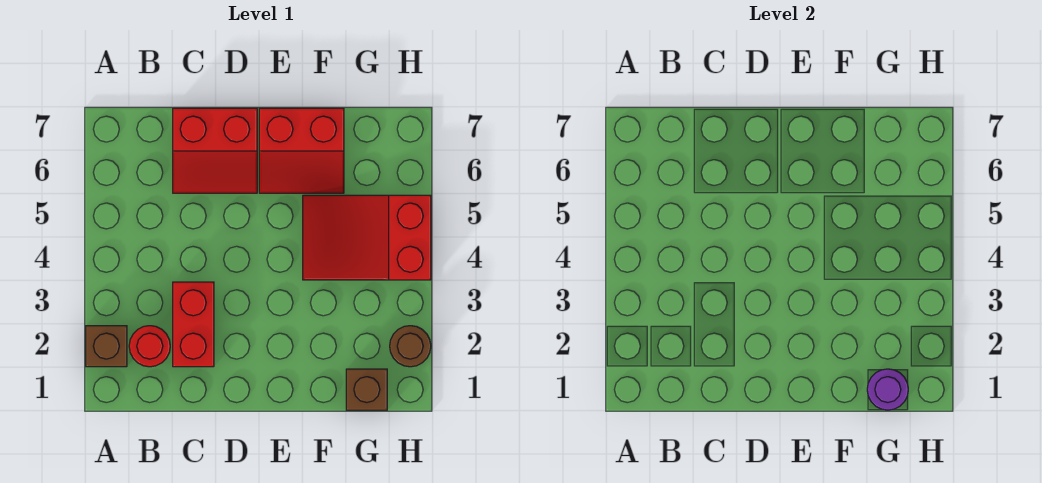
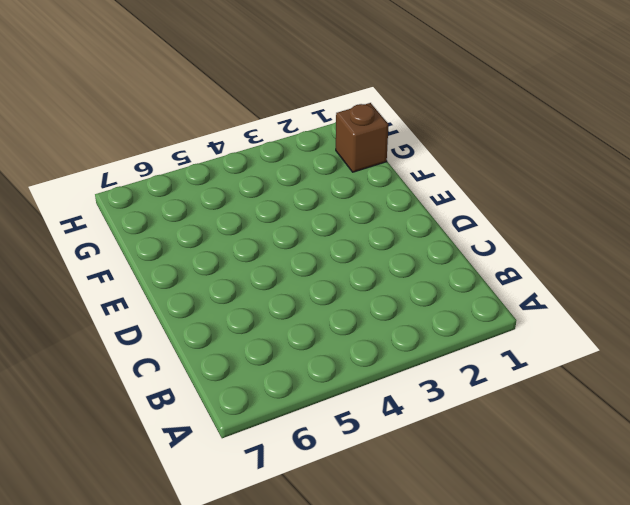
none -> brown brick A2 level 1
none -> red round brick B2 level 1

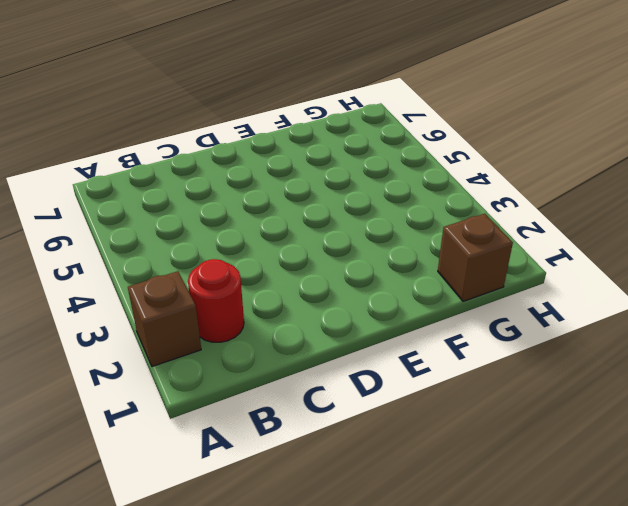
none -> red brick C2:C3 level 1
none -> red slope C6:D7 level 1 top 7

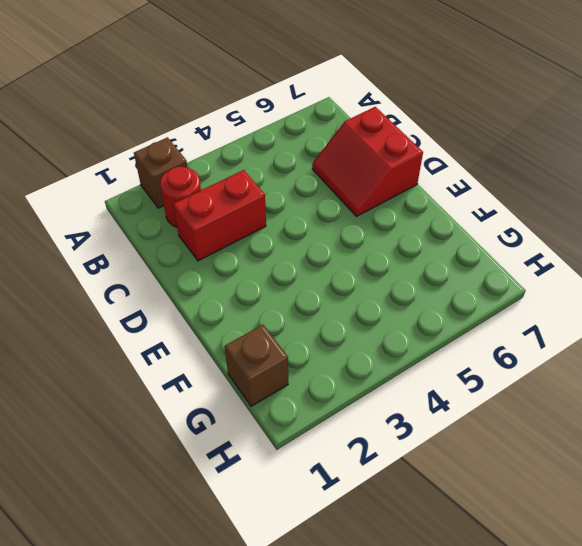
none -> red slope E6:F7 level 1 top 7
none -> red slope F4:H5 level 1 top H

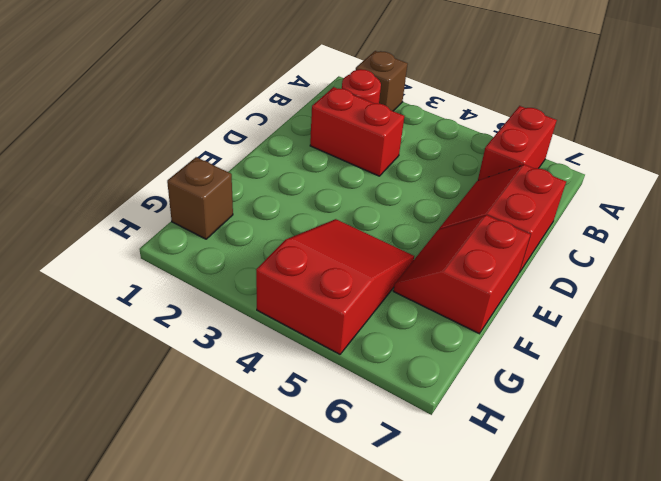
red brick A6:B6 level 1 -> none
none -> brown round brick H2 level 1
none -> purple round brick G1 level 2

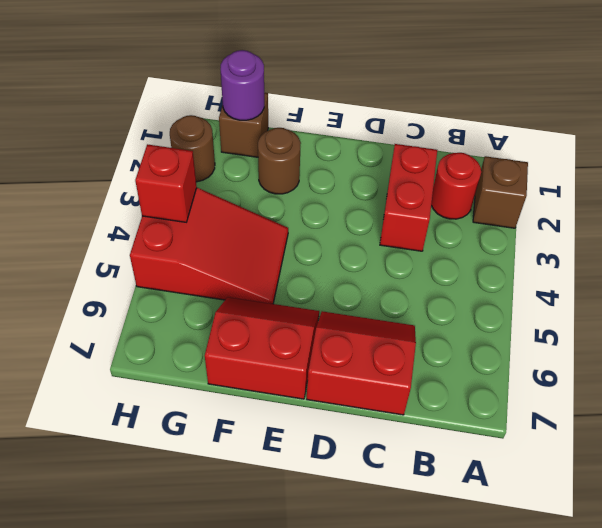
brown round brick F2 level 1 -> none
red brick H4 level 2 -> none

